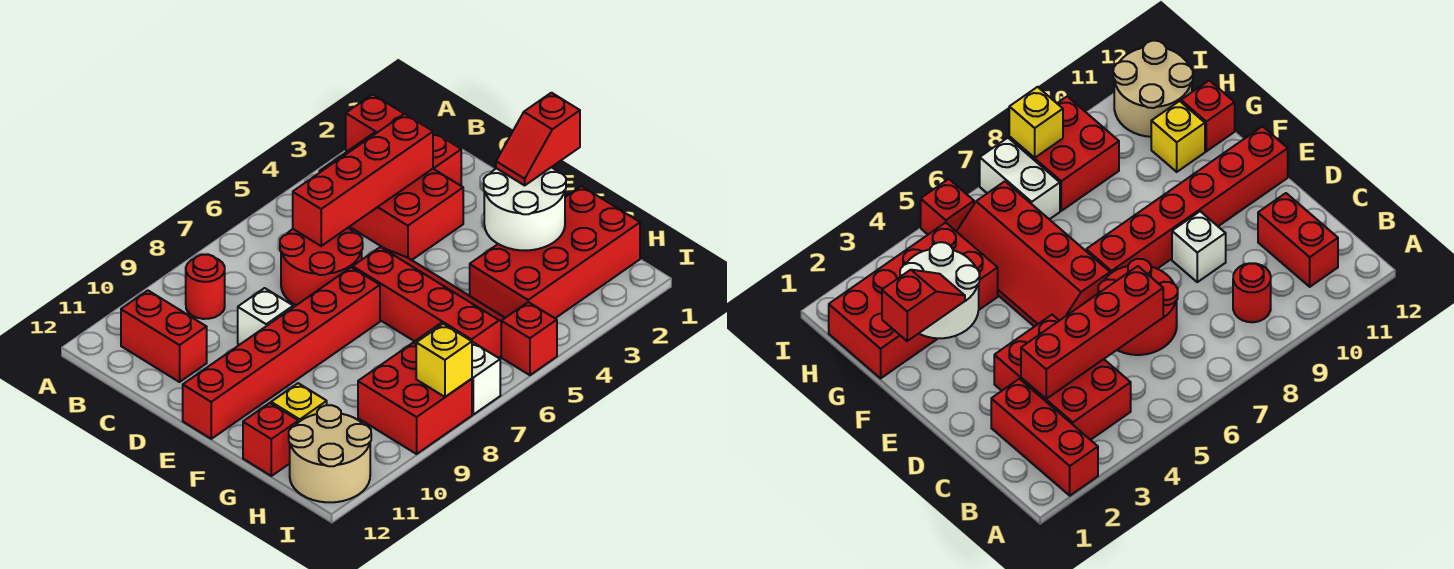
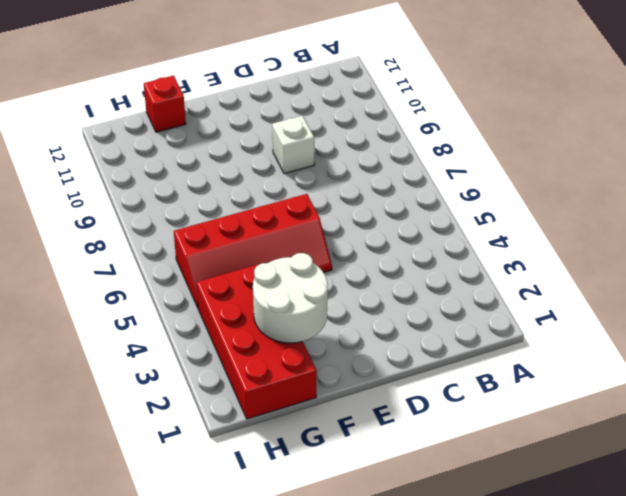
none -> red brick A2:C2 level 1
none -> red brick B3:D4 level 1
none -> red round brick B9 level 1

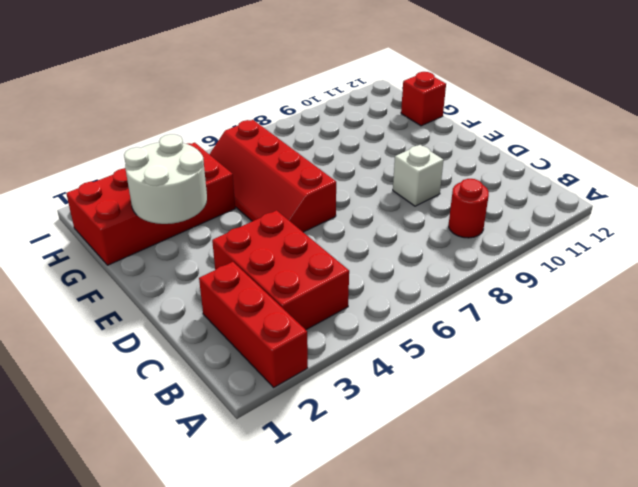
none -> red brick B11:C11 level 1
none -> red round brick C6:D7 level 1
none -> red brick E7:E12 level 1

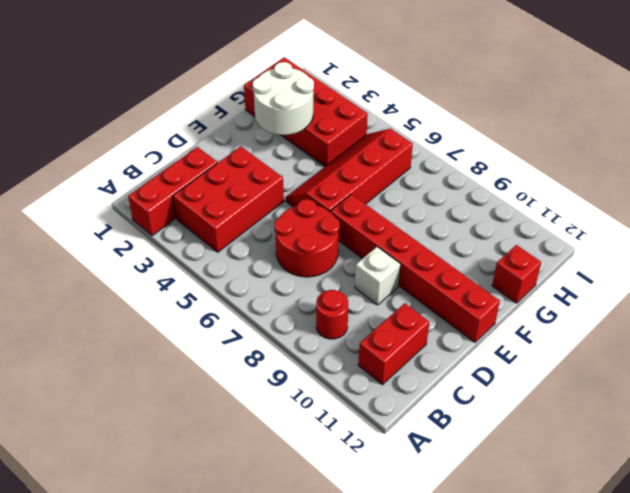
none -> yellow brick G11 level 1
none -> white brick H7:I7 level 1
none -> red brick H8:I9 level 1

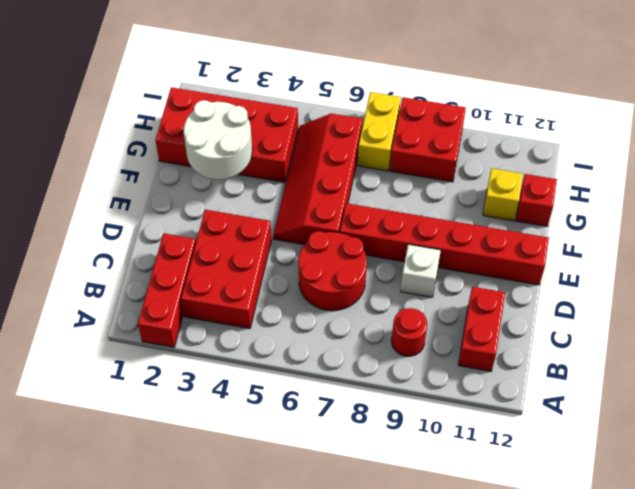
yellow brick H7:I7 level 1 -> white brick H7:I7 level 1
none -> tan round brick H11:I12 level 1
none -> red brick I5 level 1
none -> red brick C3:C6 level 2

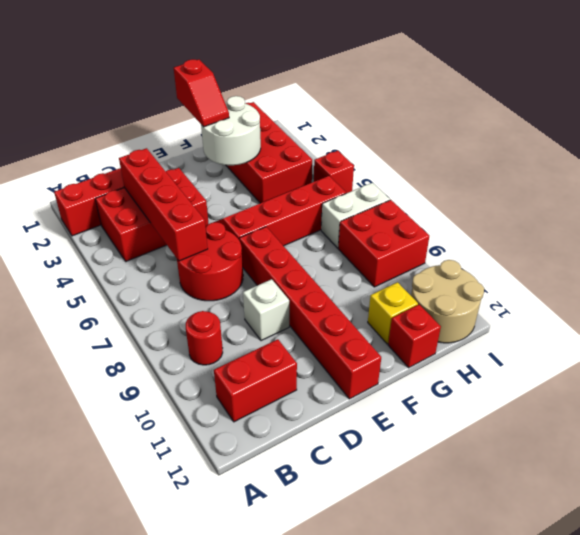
none -> yellow brick I8 level 2

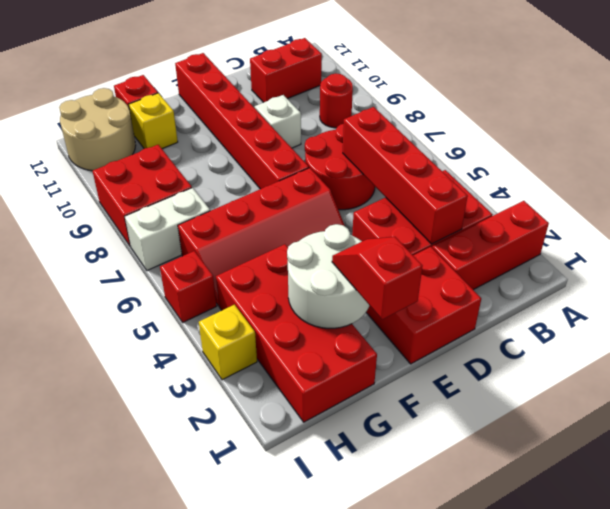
red brick D1:E2 level 1 -> none
yellow brick I3 level 1 -> yellow brick I8 level 2

